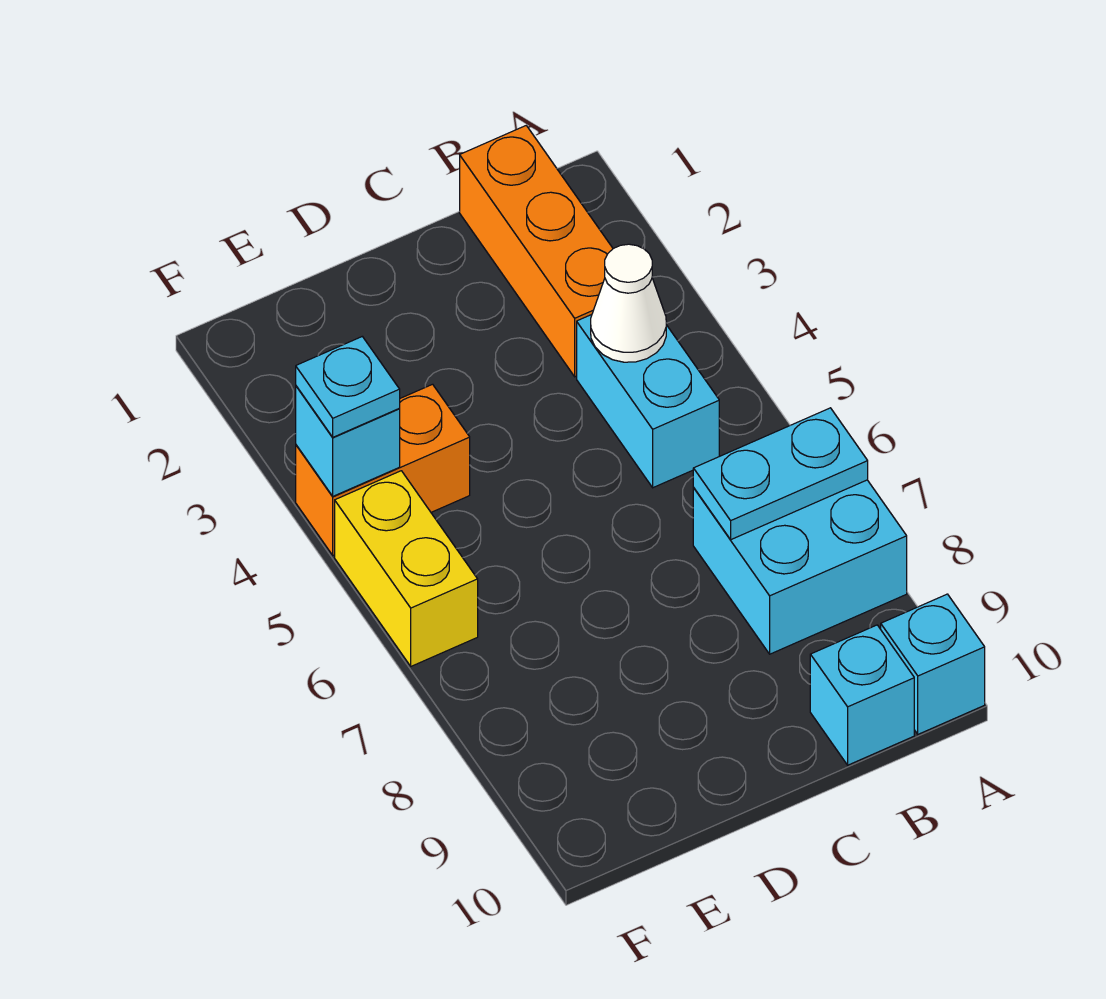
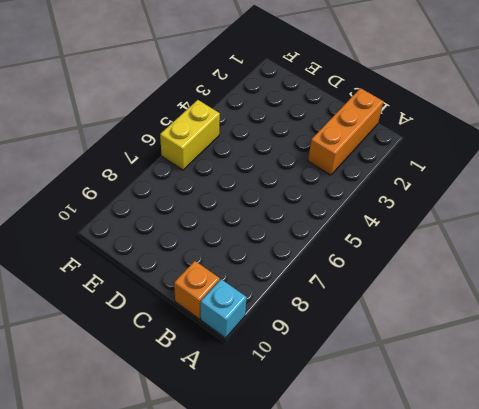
orange brick B10 level 1 -> cyan brick B10 level 1
none -> cyan brick A7:B8 level 1
none -> cyan brick B4:B5 level 1

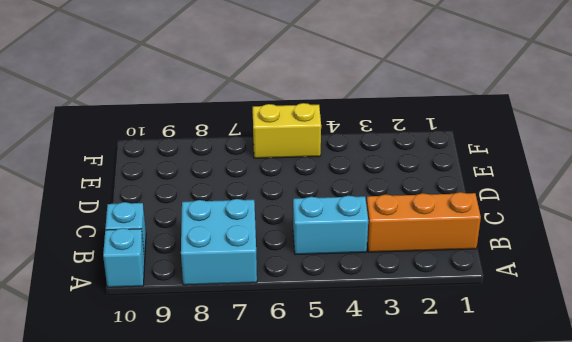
none -> orange brick E4:F4 level 1
none -> cyan plate A7:B7 level 2

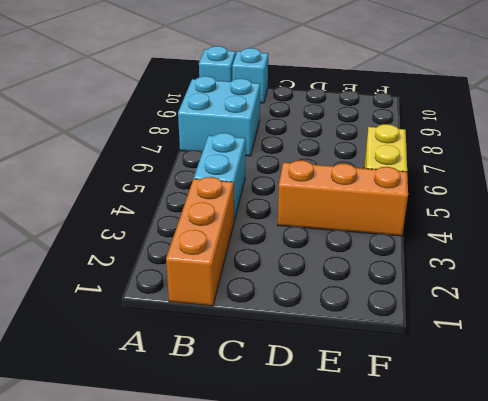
orange brick D4:F4 level 1 -> orange brick E4:F4 level 1
none -> cyan plate A7:B7 level 2
none -> white cone B4 level 2

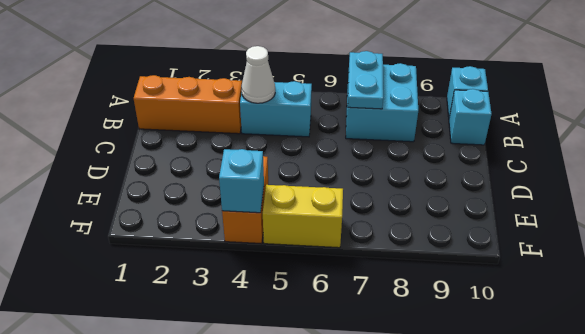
none -> cyan plate F4 level 3

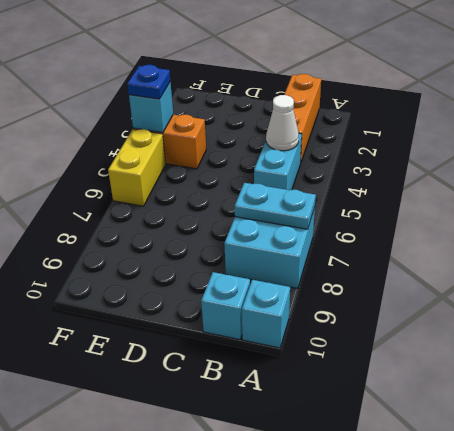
blue plate F4 level 3 -> cyan plate F4 level 3

